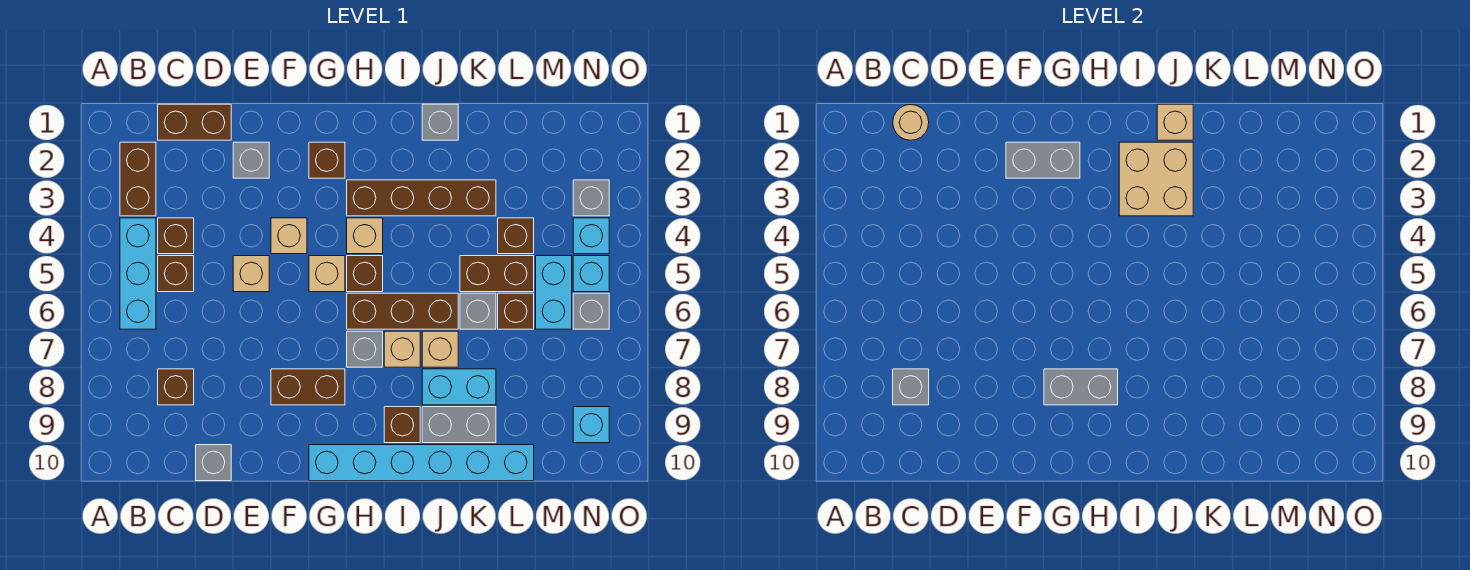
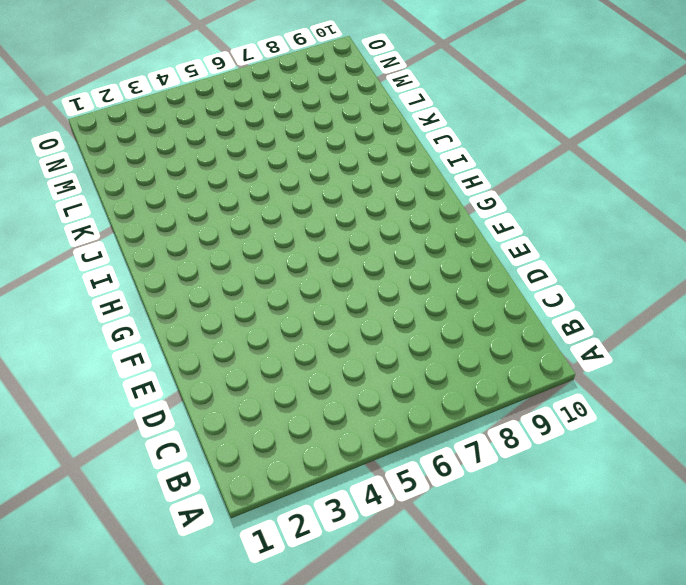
none -> brown brick B2:B3 level 1
none -> cyan brick B4:B6 level 1
none -> brown brick C1:D1 level 1
none -> brown brick C4 level 1

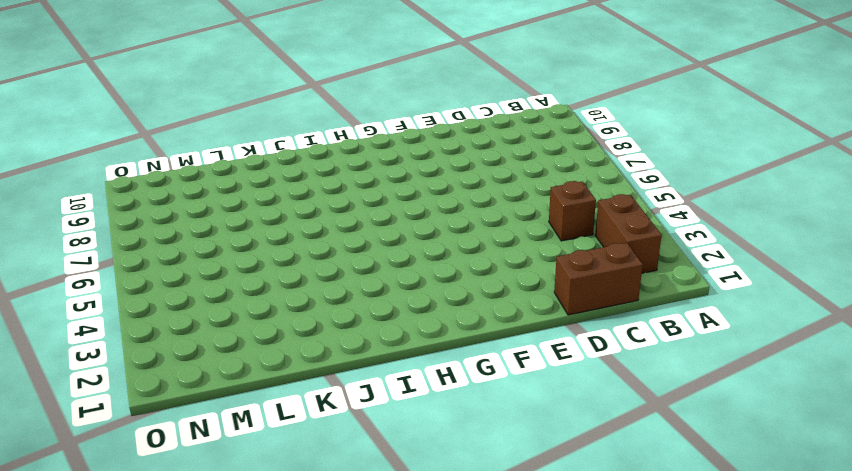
none -> cyan brick B4:B6 level 1
none -> brown brick C5 level 1
none -> brown brick C8 level 1
none -> grey brick D10 level 1

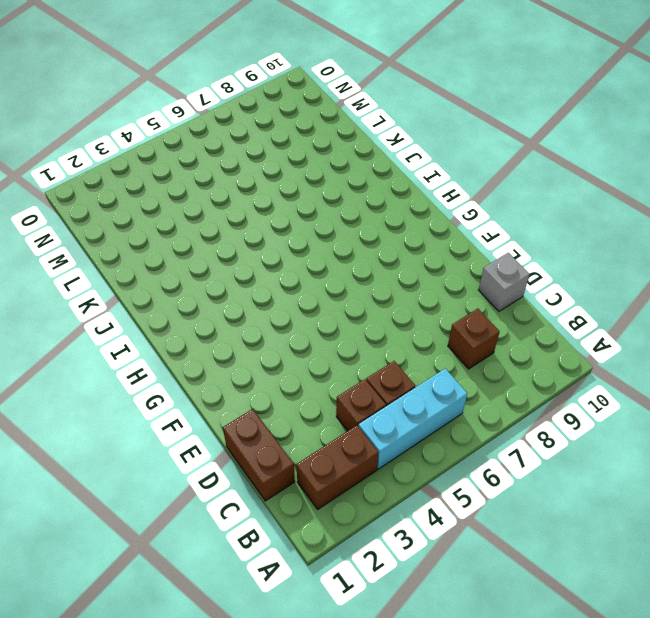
none -> grey brick E2 level 1
none -> tan brick E5 level 1
none -> tan brick F4 level 1
none -> brown brick F8:G8 level 1

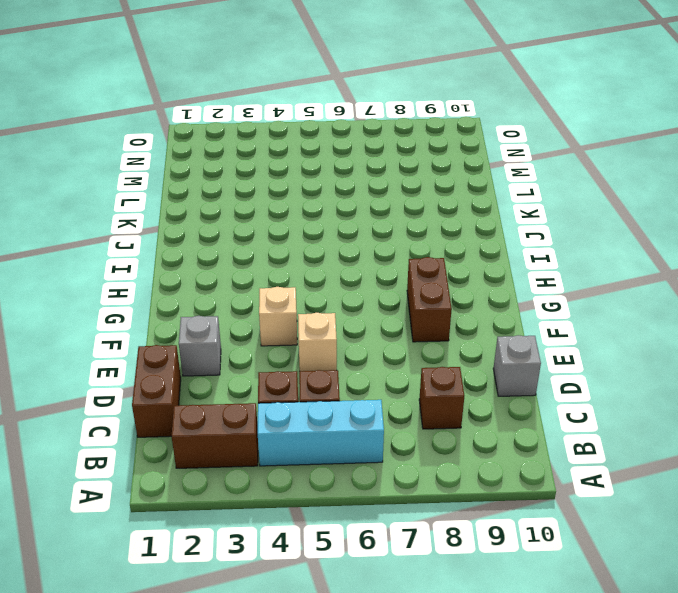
none -> brown brick G2 level 1
none -> tan brick G5 level 1
none -> cyan brick G10:L10 level 1
none -> brown brick H3:K3 level 1

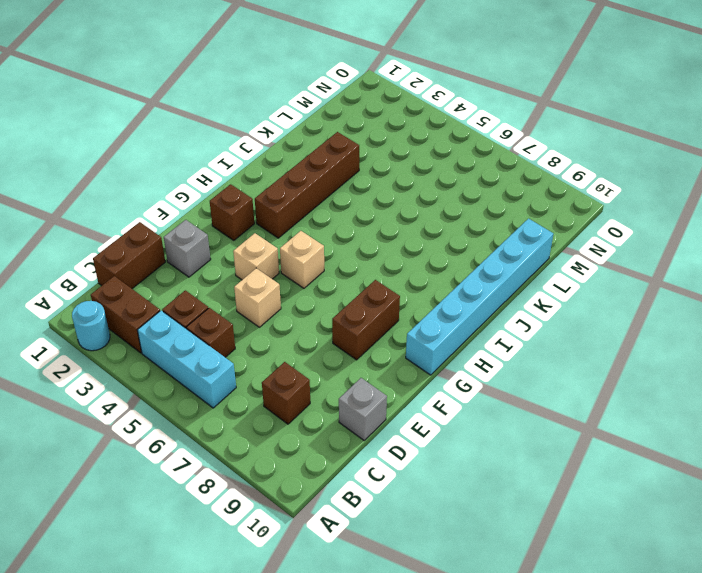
cyan round brick A2 level 1 -> none
none -> tan brick H4 level 1
none -> brown brick H5 level 1
none -> brown brick H6:J6 level 1
none -> grey brick H7 level 1

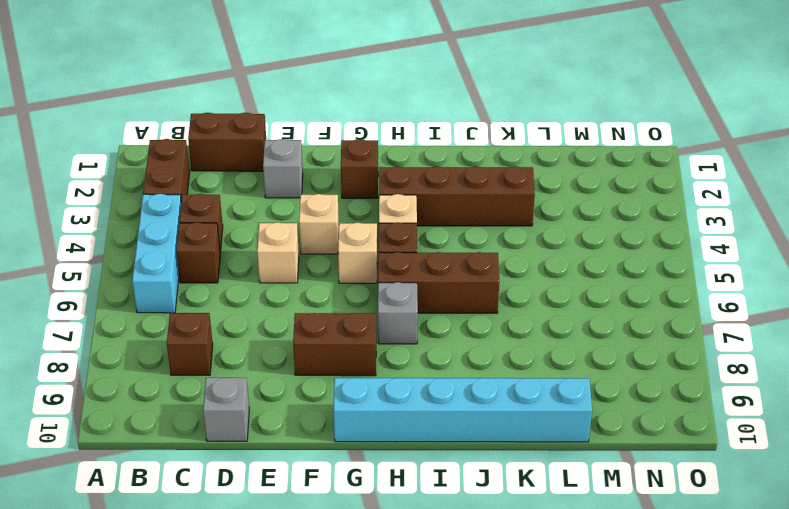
none -> tan brick I7 level 1
none -> brown brick I9 level 1
none -> grey brick J1 level 1
none -> tan brick J7 level 1

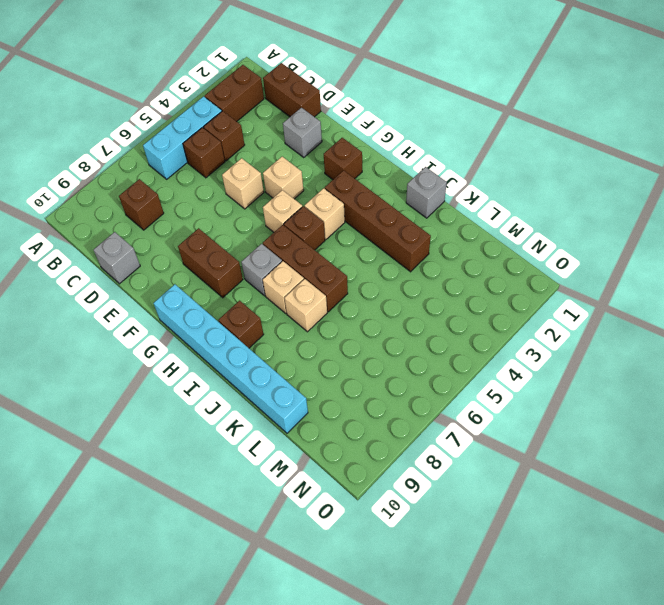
none -> cyan brick J8:K8 level 1
none -> grey brick J9:K9 level 1
none -> brown brick K5:L5 level 1
none -> grey brick K6 level 1

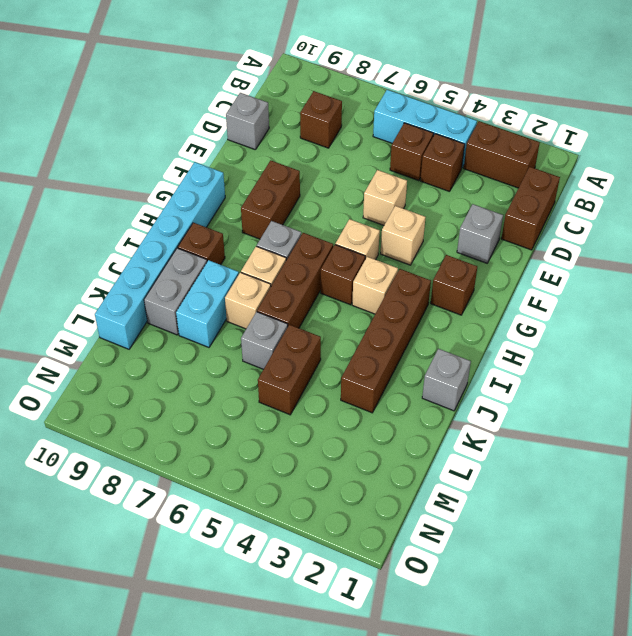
none -> brown brick L4 level 1
none -> brown brick L6 level 1
none -> cyan brick M5:M6 level 1
none -> grey brick N3 level 1

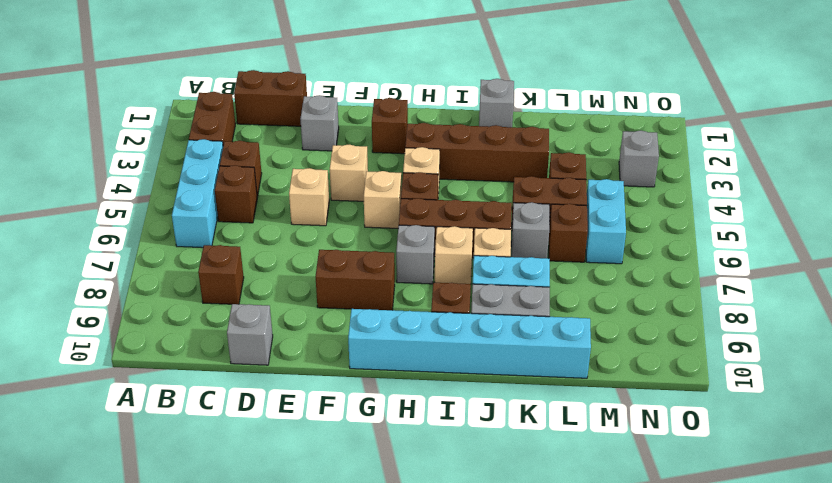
none -> cyan brick N4 level 1
none -> cyan brick N5 level 1
none -> grey brick N6 level 1
none -> cyan brick N9 level 1

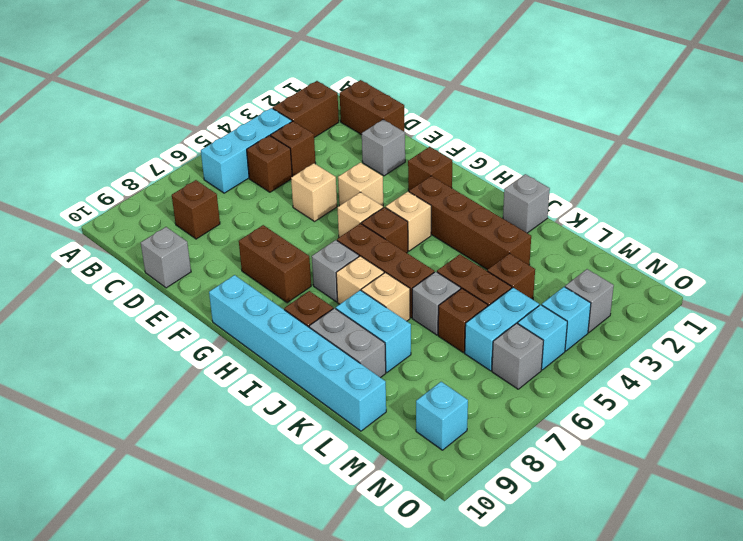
none -> tan round brick C1 level 2
none -> grey brick C8 level 2
none -> grey brick F2:G2 level 2
none -> grey brick G8:H8 level 2

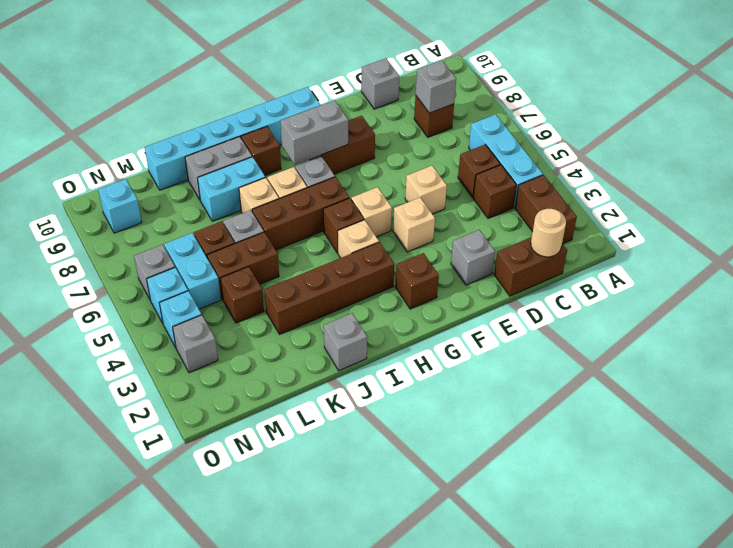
none -> grey brick F2:G2 level 2
none -> tan brick I2:J3 level 2
none -> tan brick J1 level 2

